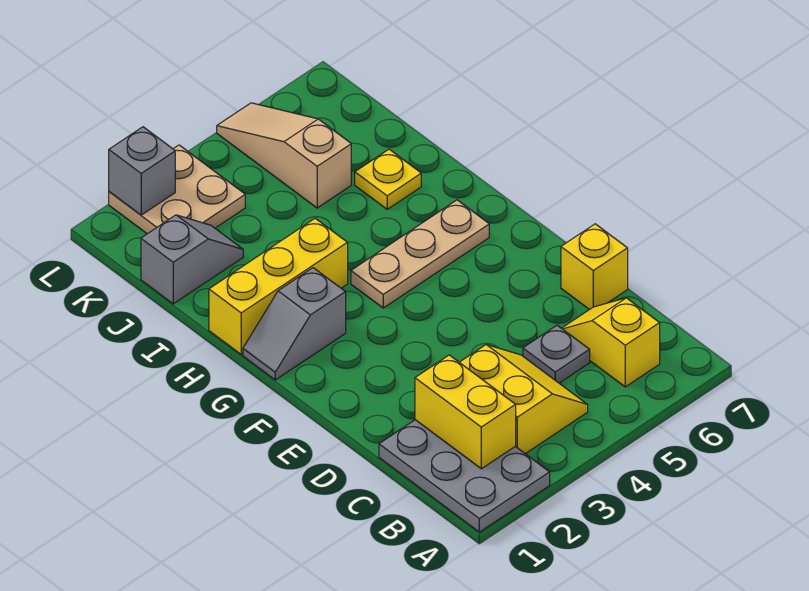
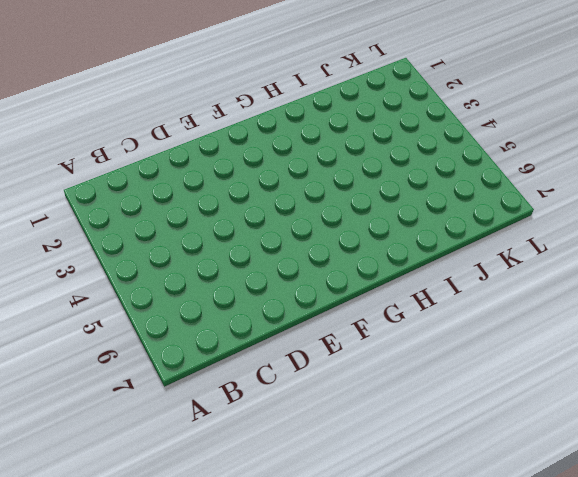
none -> grey plate A1:C2 level 1
none -> yellow slope B3:C4 level 1 top 3
none -> yellow slope B6:C6 level 1 top B

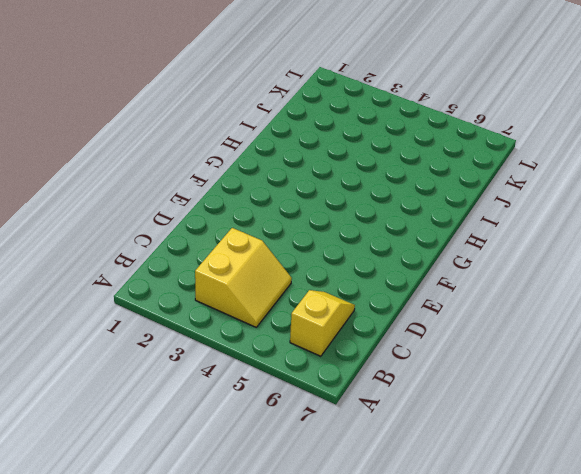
none -> grey plate A1:C2 level 1
none -> grey plate C5 level 1
none -> yellow brick D7 level 1

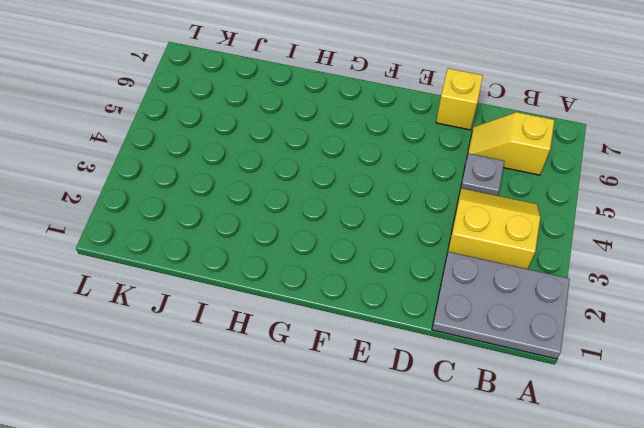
none -> grey slope G1:G2 level 1 top 2
none -> tan plate G4:G6 level 1
none -> yellow brick H1:H3 level 1

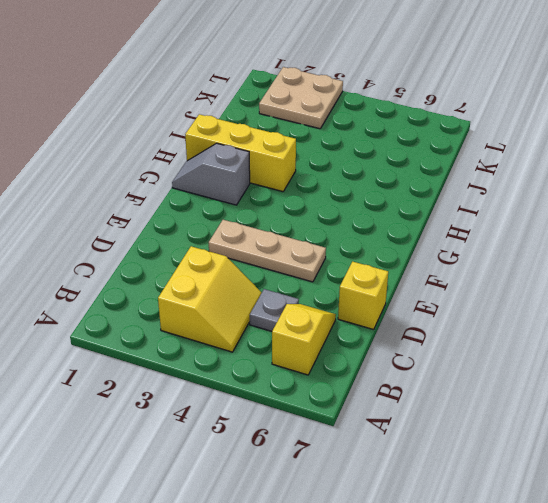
tan plate E3:E5 level 1 -> tan plate G4:G6 level 1
none -> grey plate A1:C2 level 1
none -> yellow plate I6 level 1
none -> grey slope J1:J2 level 1 top 1

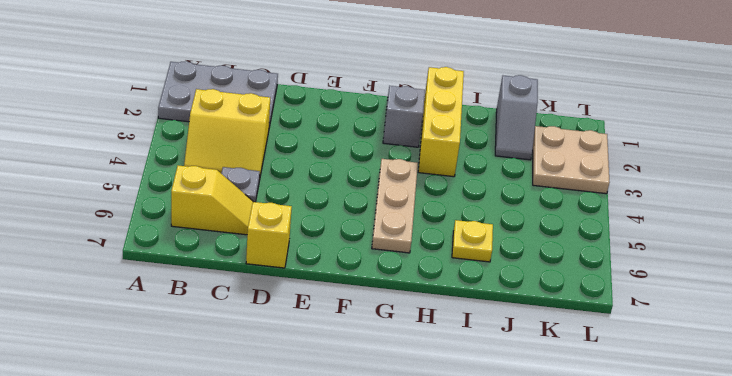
none -> tan slope J5:L5 level 1 top J
none -> yellow brick B2:C2 level 2
none -> grey brick L2 level 2

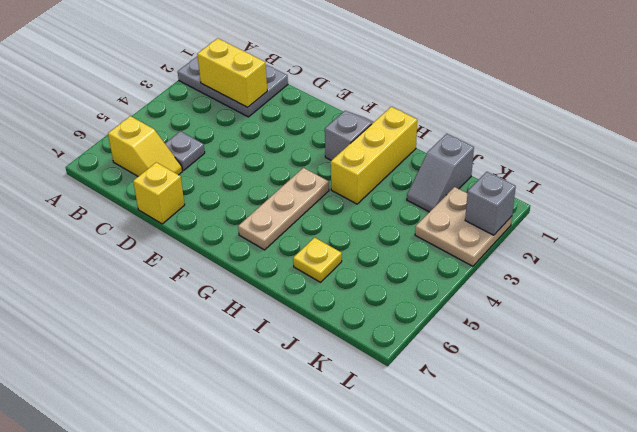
none -> yellow slope B3:C4 level 1 top 3
none -> tan slope J5:L5 level 1 top J

